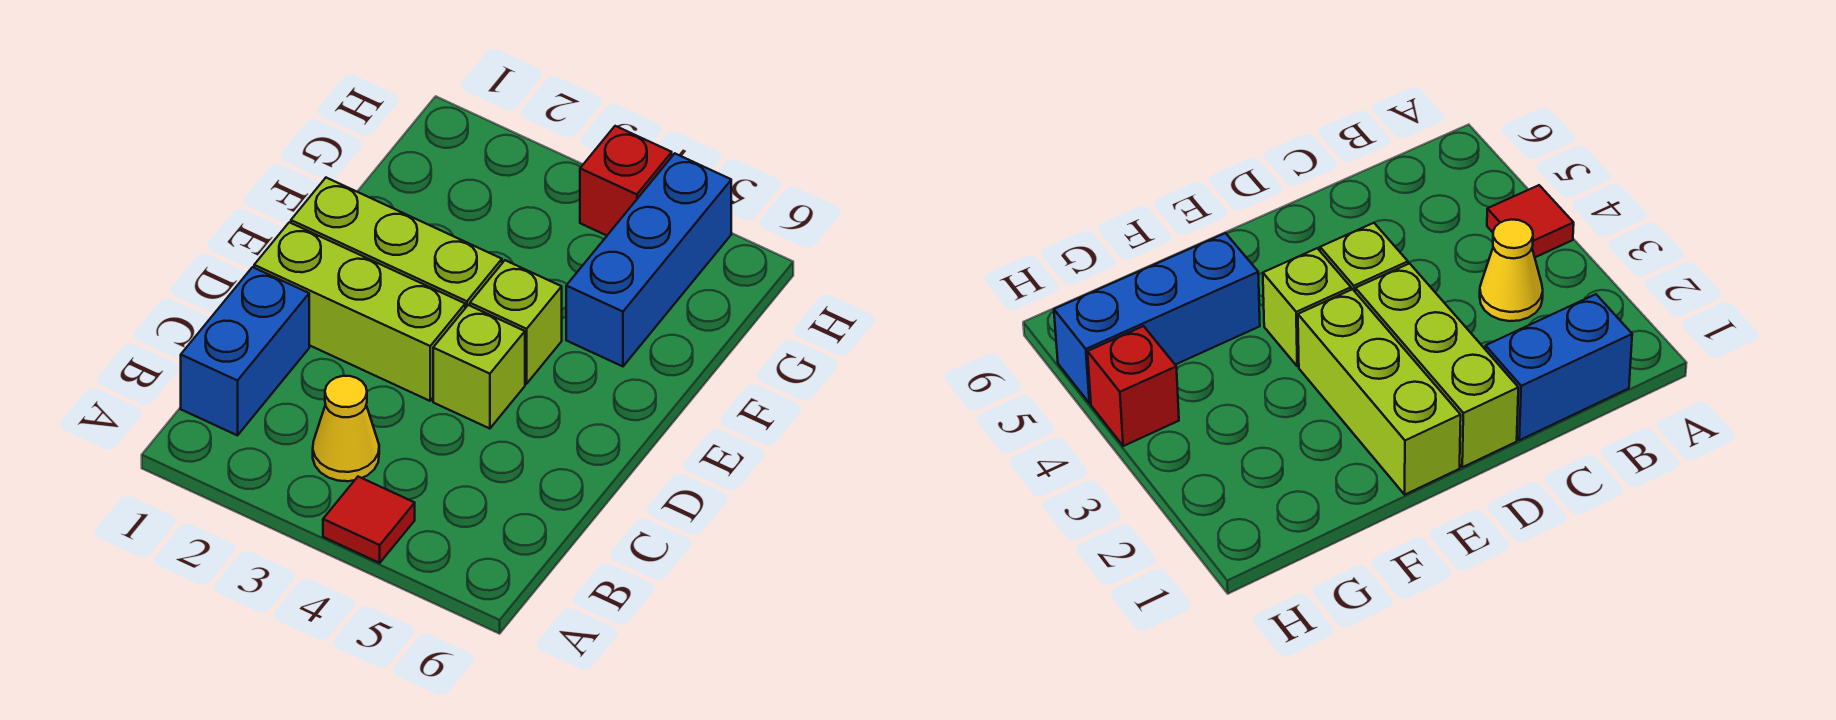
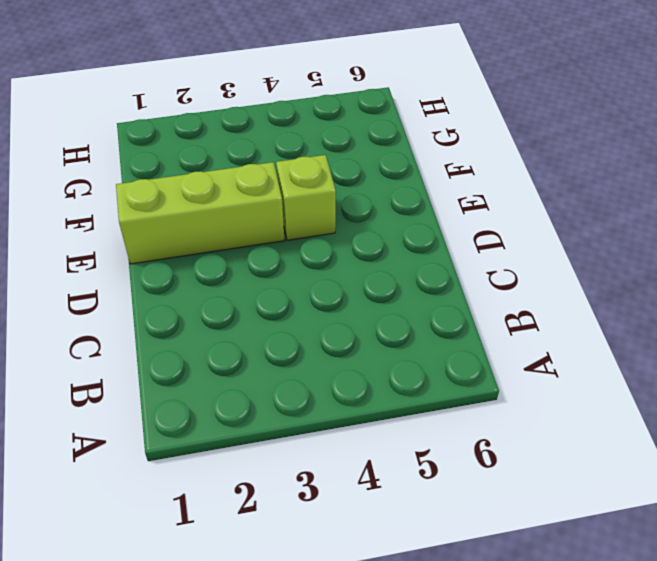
none -> red tile A4 level 1
none -> blue brick B1:C1 level 1

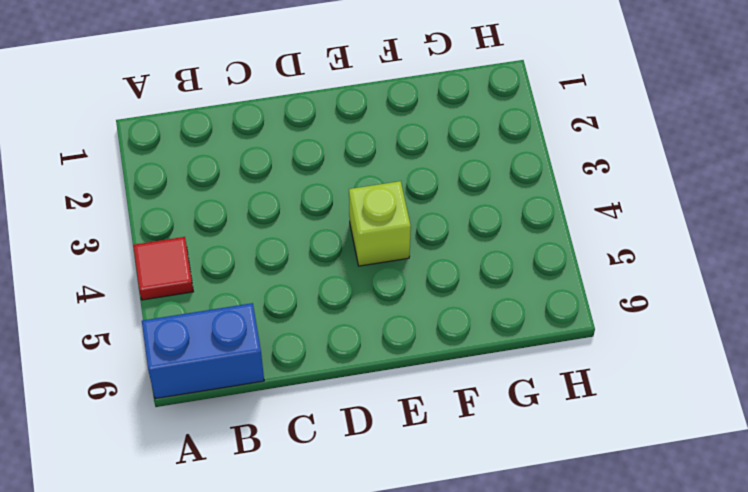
blue brick A6:B6 level 1 -> blue brick B1:C1 level 1
none -> yellow cone B3 level 1
none -> lime brick D1:D3 level 1

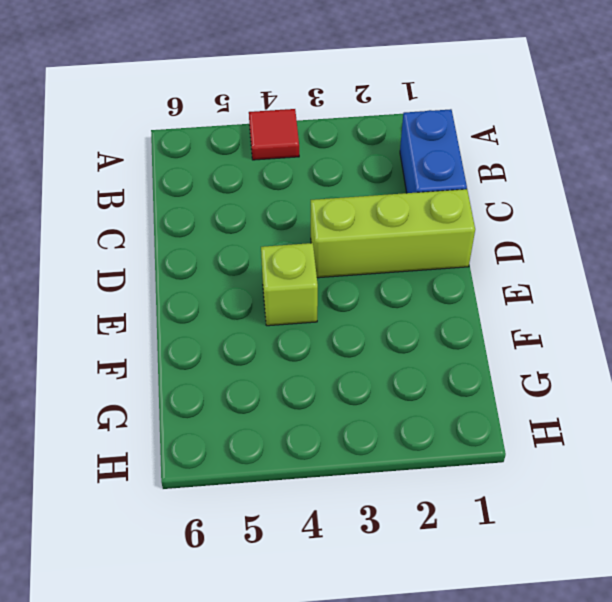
none -> yellow cone B3 level 1
none -> lime brick D4 level 1

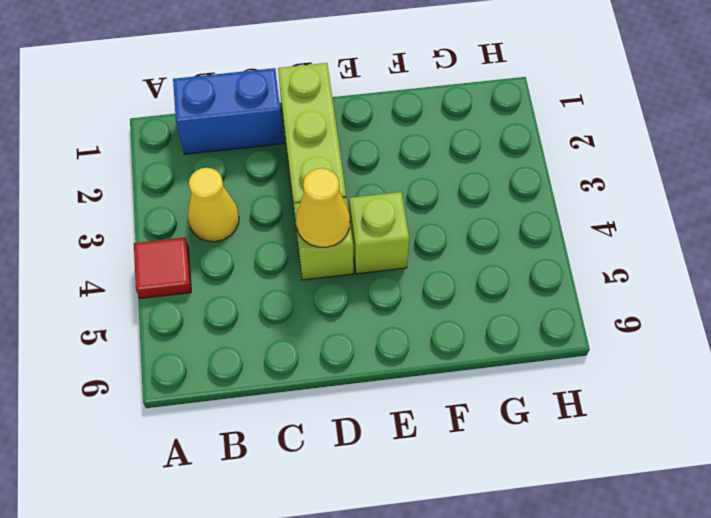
yellow cone D4 level 2 -> none
none -> lime brick E1:E3 level 1
none -> blue brick F5:H5 level 1

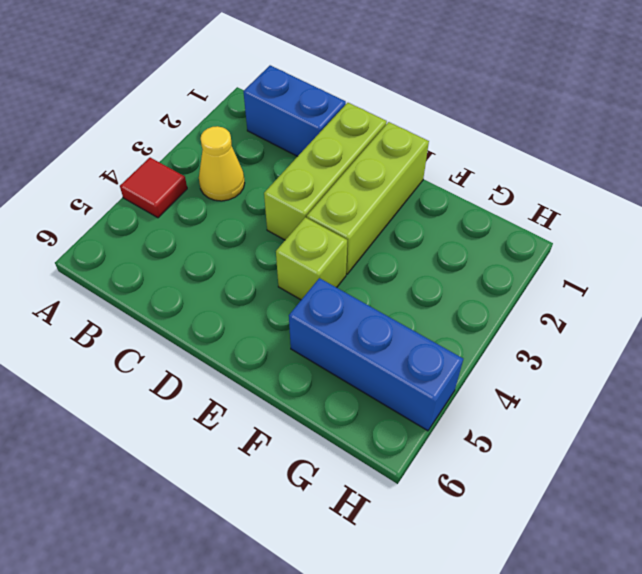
none -> lime brick D4 level 1
none -> red brick H4 level 1

